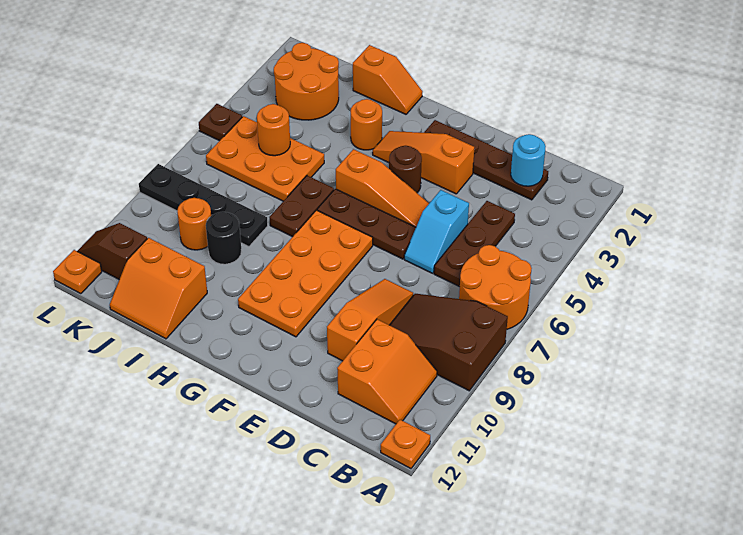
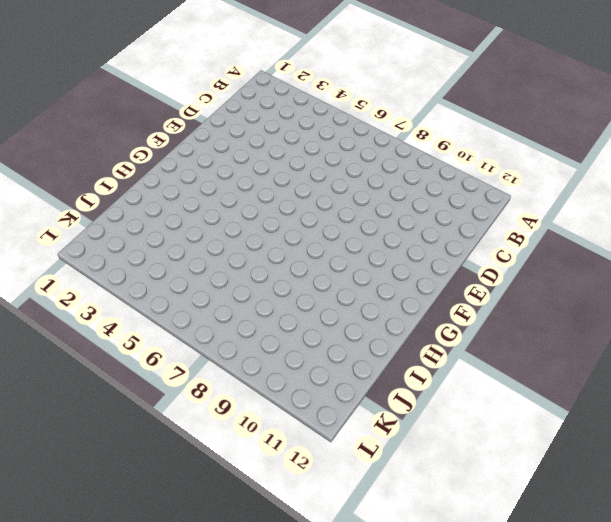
none -> orange round brick A6:B7 level 1
none -> brown slope A8:C9 level 1 top A
none -> orange plate A12 level 1

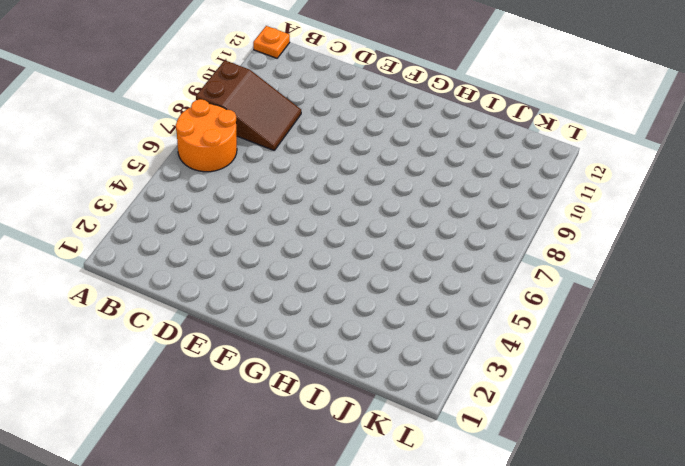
none -> orange slope B10:C11 level 1 top C
none -> brown plate C2:F2 level 1
none -> brown plate C4:C6 level 1

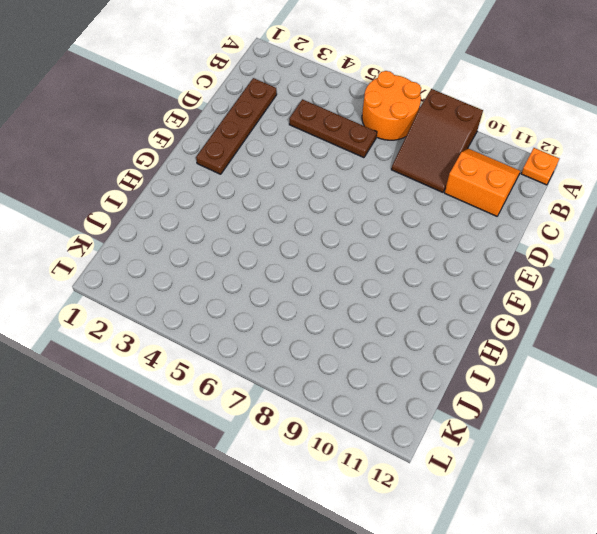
none -> cyan slope D5:D6 level 1 top 5
none -> orange slope D8:D10 level 1 top 10
none -> orange slope E3:G3 level 1 top E

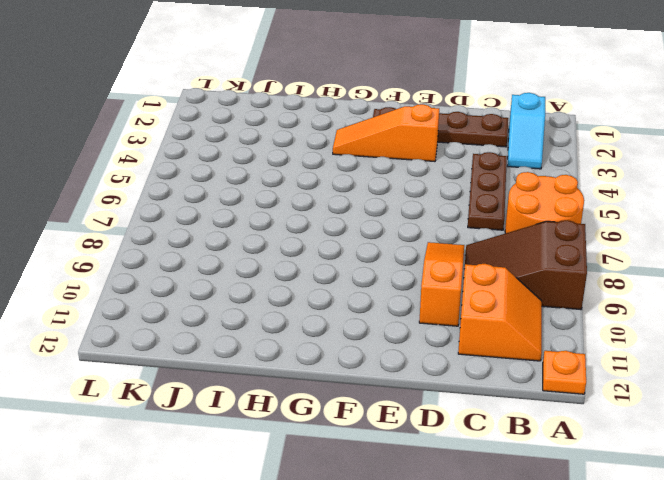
cyan slope B2:B3 level 1 top 2 -> cyan slope D5:D6 level 1 top 5
none -> orange slope E5:G5 level 1 top G
none -> brown plate E6:G6 level 1
none -> brown round brick F4 level 1

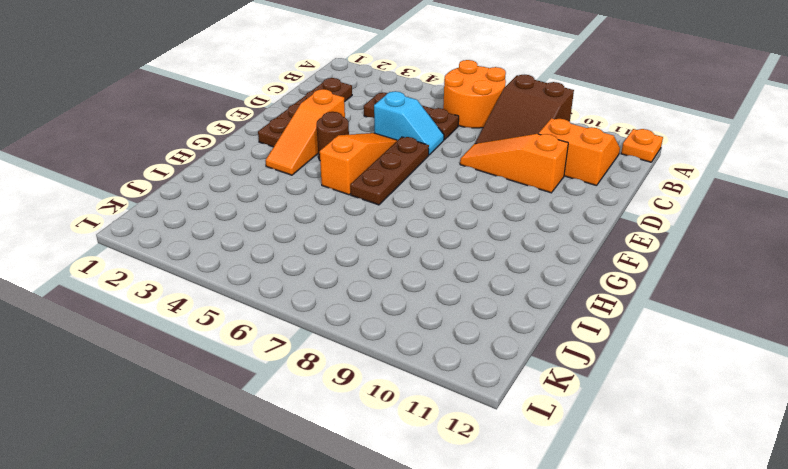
none -> orange plate F7:G10 level 1
none -> orange slope H1:I1 level 1 top I
none -> orange round brick H3 level 1

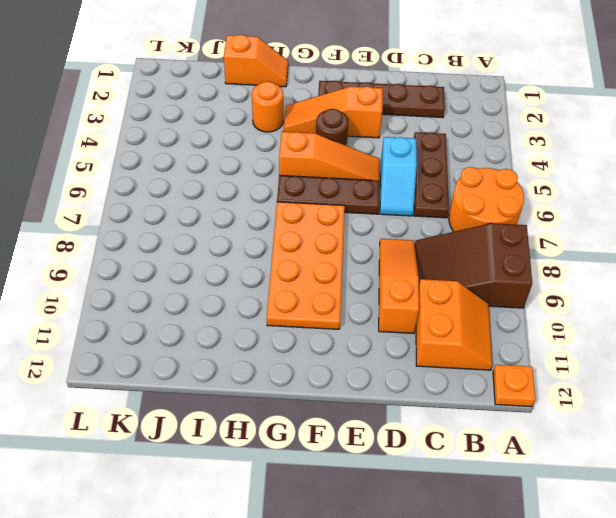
none -> brown plate H6:H7 level 1
none -> orange plate I5:K6 level 1
none -> black plate I8:L8 level 1

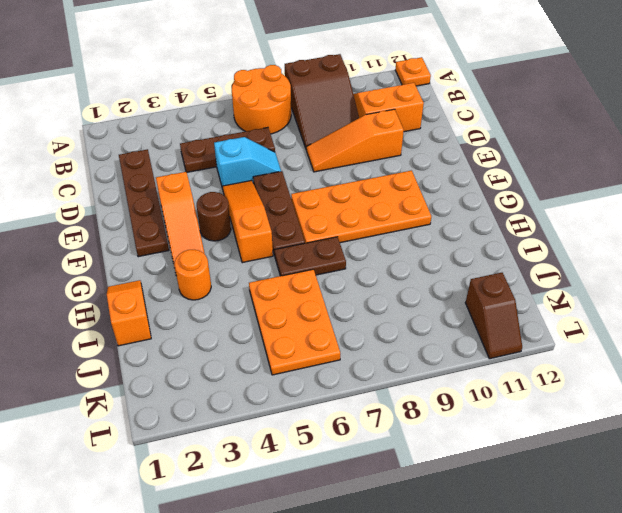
none -> black plate I8:L8 level 1
none -> black round brick I9 level 1
none -> orange slope I11:J12 level 1 top 11

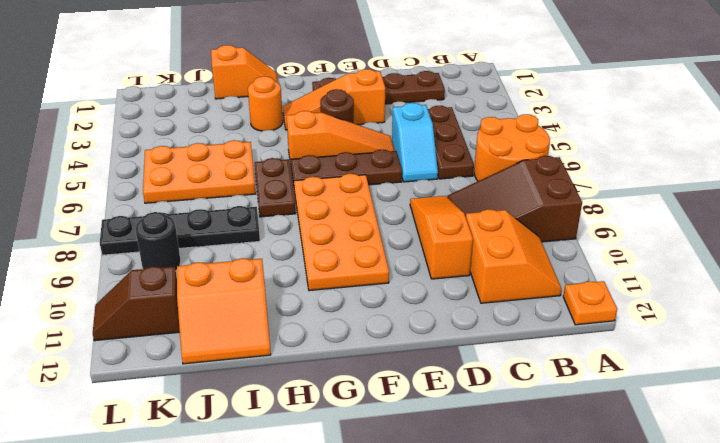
black round brick K9 level 1 -> black round brick I9 level 1
none -> orange round brick J2:K3 level 1
none -> orange round brick J9 level 1
none -> brown plate L5 level 1

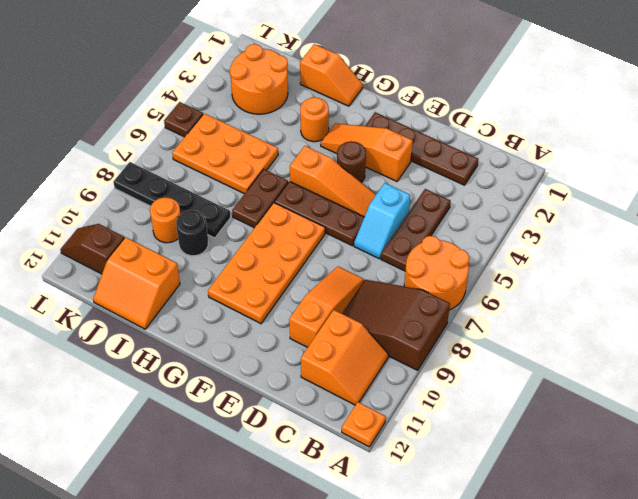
none -> orange plate L12 level 1
none -> cyan round brick C2 level 2
none -> orange round brick J5 level 2

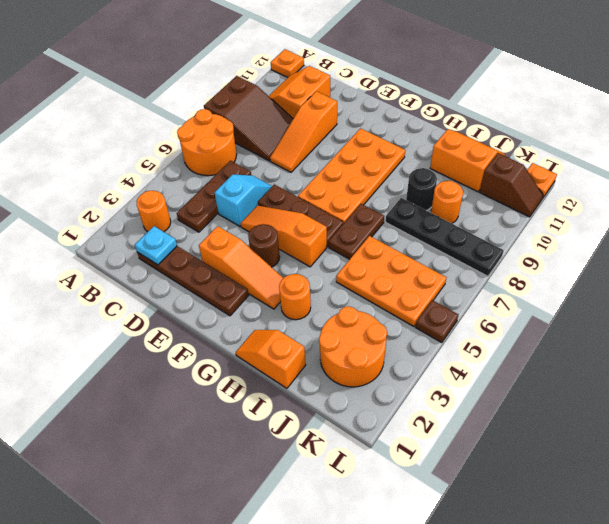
orange round brick B3 level 1 -> orange round brick J5 level 2
cyan plate C2 level 2 -> cyan round brick C2 level 2

